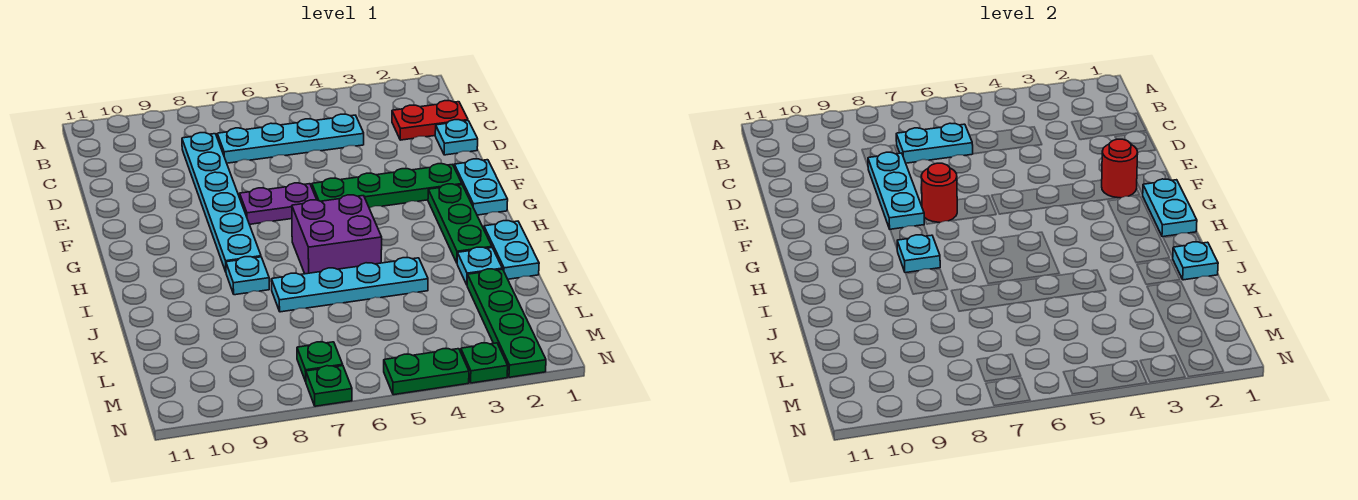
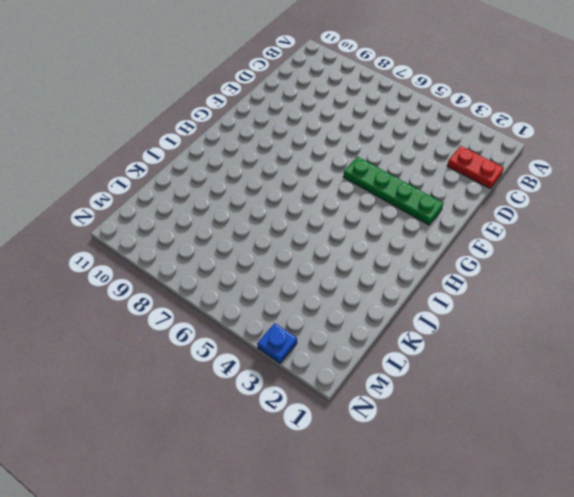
blue plate N3 level 1 -> green plate N3 level 1
none -> cyan plate C4:C7 level 1
none -> cyan plate C8:H8 level 1
none -> cyan plate D1 level 1

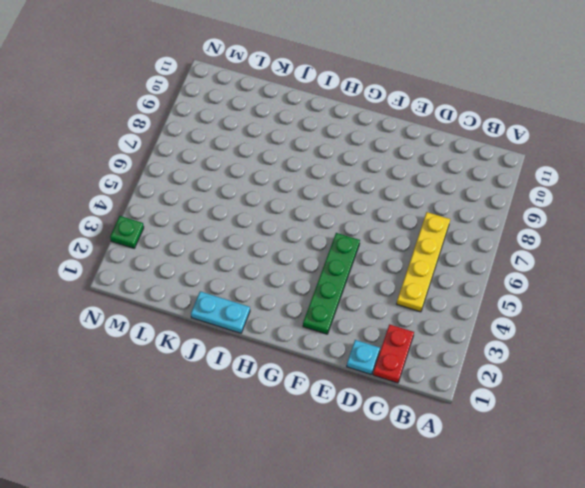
yellow plate C4:C7 level 1 -> cyan plate C4:C7 level 1
none -> cyan plate C8:H8 level 1
none -> cyan plate F1:G1 level 1
none -> purple plate F6:F7 level 1

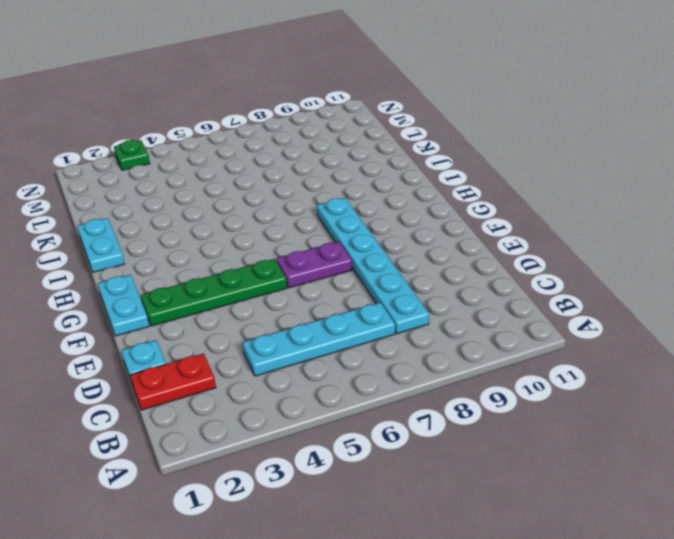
none -> green plate G2:I2 level 1
none -> purple brick H5:I6 level 1
none -> cyan plate I8 level 1

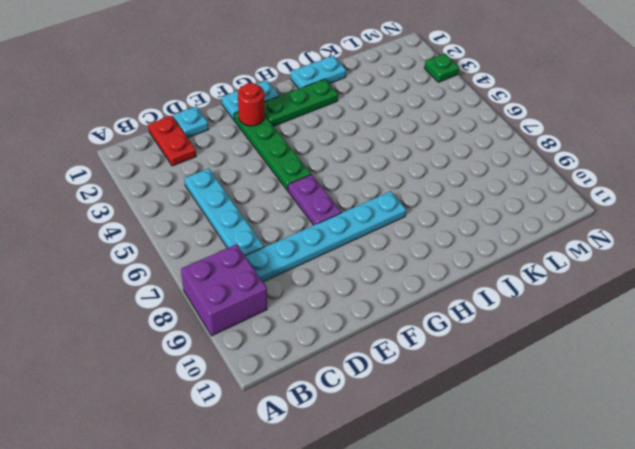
purple brick A8:B9 level 1 -> purple brick H5:I6 level 1
none -> cyan plate I8 level 1
none -> cyan plate J2 level 1
none -> cyan plate J4:J7 level 1

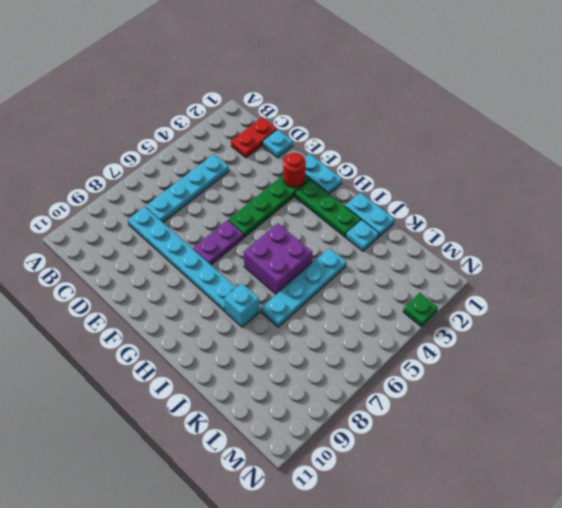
cyan brick I8 level 1 -> cyan plate I8 level 1
none -> green plate K2:N2 level 1
none -> green plate M7 level 1
none -> green plate N4:N5 level 1

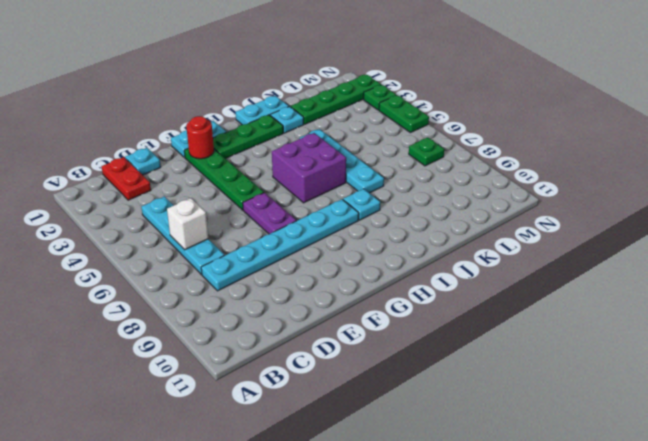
white brick C6 level 2 -> cyan plate C6:C7 level 2
none -> green plate N7 level 1
none -> cyan plate D8:F8 level 2
none -> red round brick F7 level 2

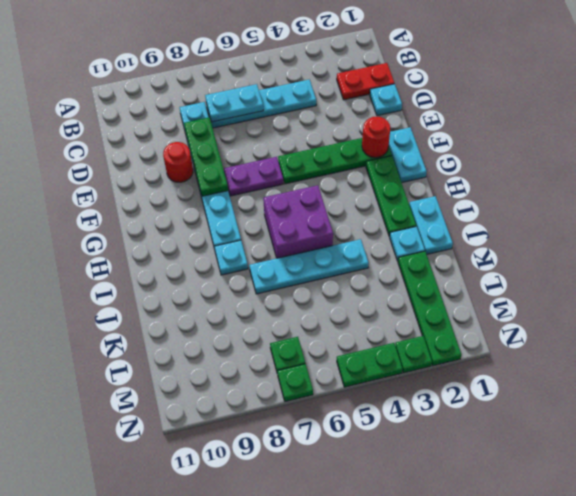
green plate D8:F8 level 2 -> cyan plate D8:F8 level 2
red round brick E9 level 1 -> red round brick F7 level 2
none -> cyan plate G1:H1 level 2
none -> cyan plate H8 level 2
none -> cyan plate J1 level 2

